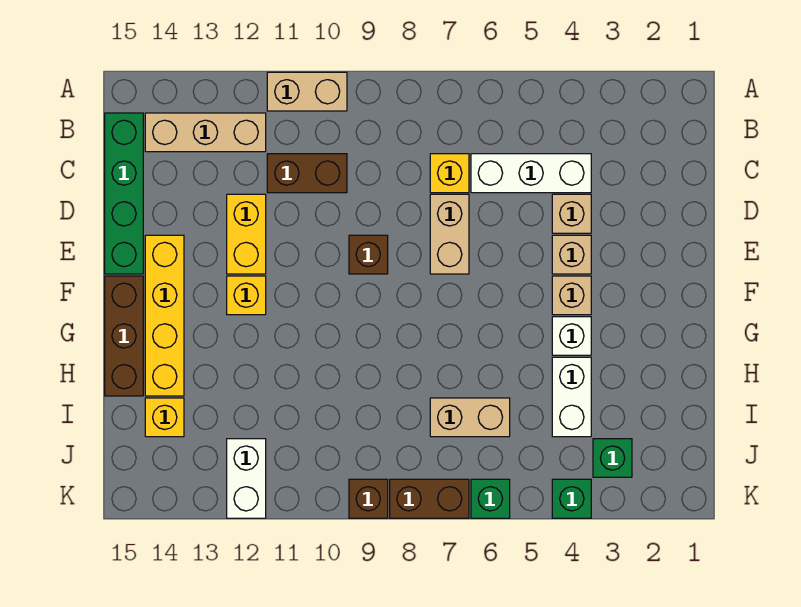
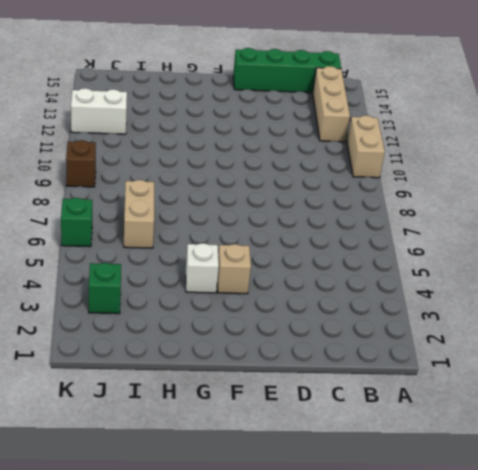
none -> white brick C4:C6 level 1
none -> yellow brick C7 level 1
none -> brown brick C10:C11 level 1

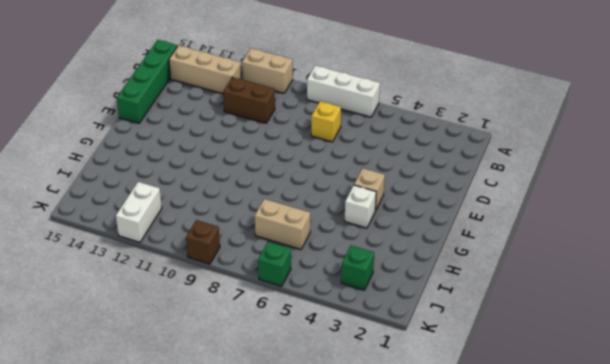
white brick A6:A8 level 1 -> white brick C4:C6 level 1
none -> tan brick D4 level 1
none -> tan brick D7:E7 level 1
none -> yellow brick D12:E12 level 1

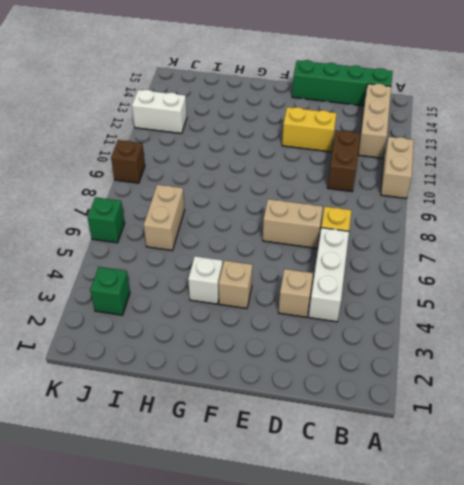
none -> tan brick E4 level 1
none -> brown brick E9 level 1
none -> yellow brick E14:H14 level 1

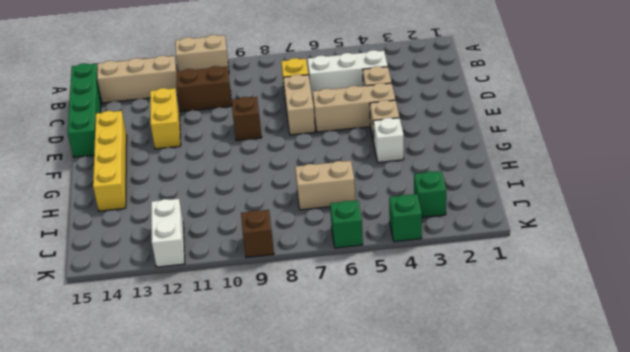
tan brick E4:E6 level 1 -> tan brick E4 level 1
none -> yellow brick F12 level 1
none -> brown brick F15:H15 level 1
none -> white brick H4:I4 level 1

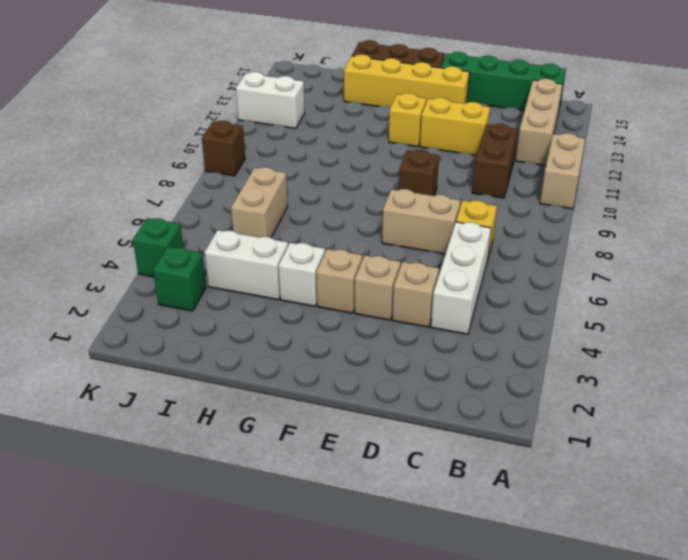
none -> yellow brick I14 level 1
none -> green brick K6 level 1
none -> brown brick K7:K8 level 1

